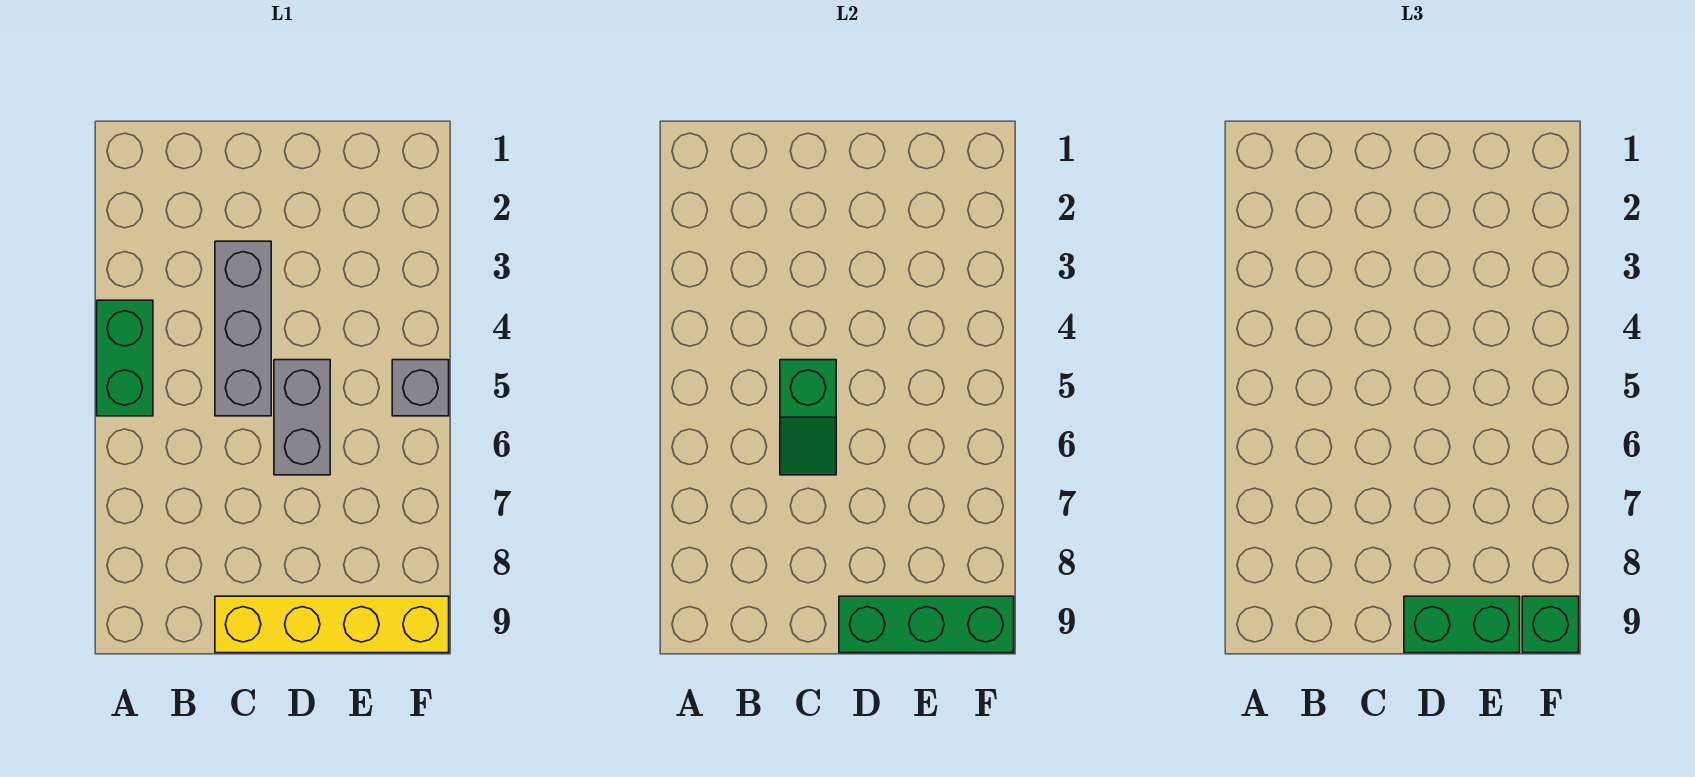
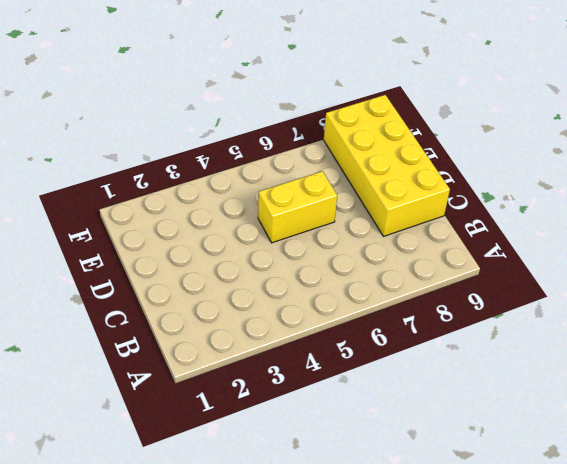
yellow brick C8:F9 level 1 -> yellow brick C9:F9 level 1
yellow brick D5:D6 level 1 -> grey brick D5:D6 level 1
none -> green brick A4:A5 level 1
none -> grey brick C3:C5 level 1

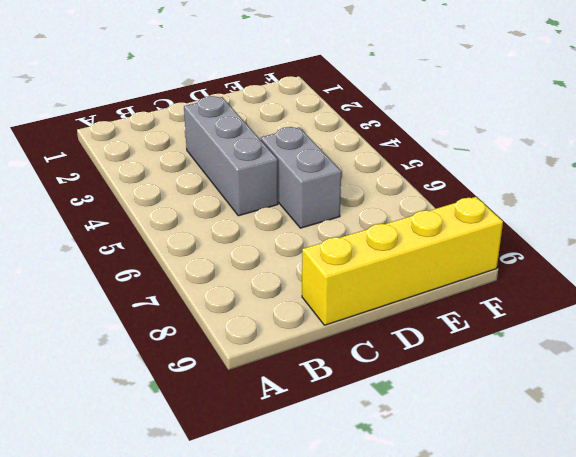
none -> green brick A4:A5 level 1
none -> grey brick F5 level 1

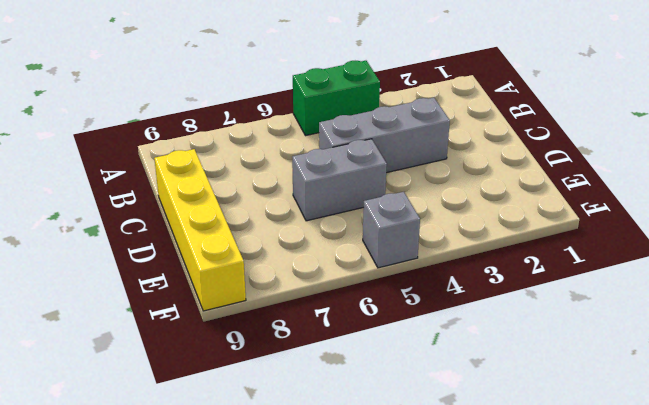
none -> green slope C5:C6 level 2 top 5
none -> green brick D9:F9 level 2

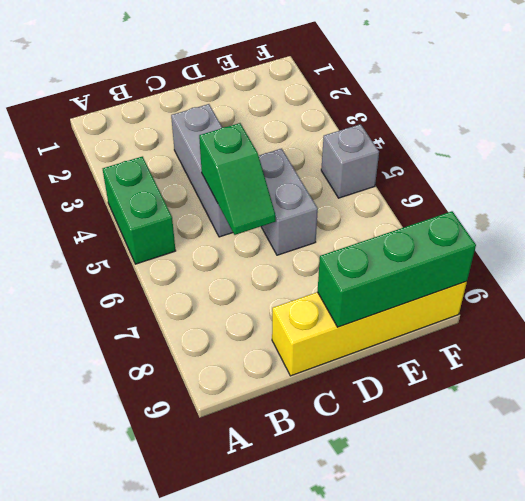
none -> green brick D9:E9 level 3
none -> green brick F9 level 3

